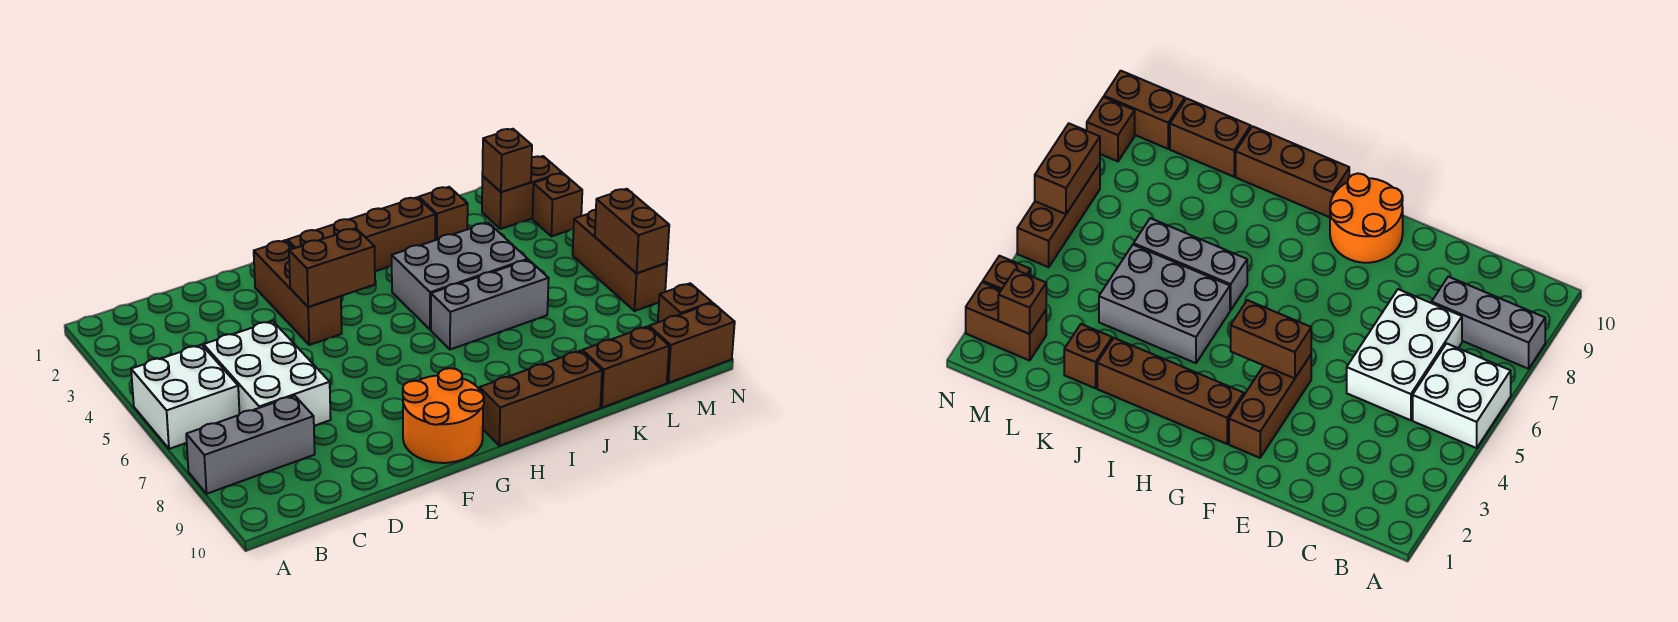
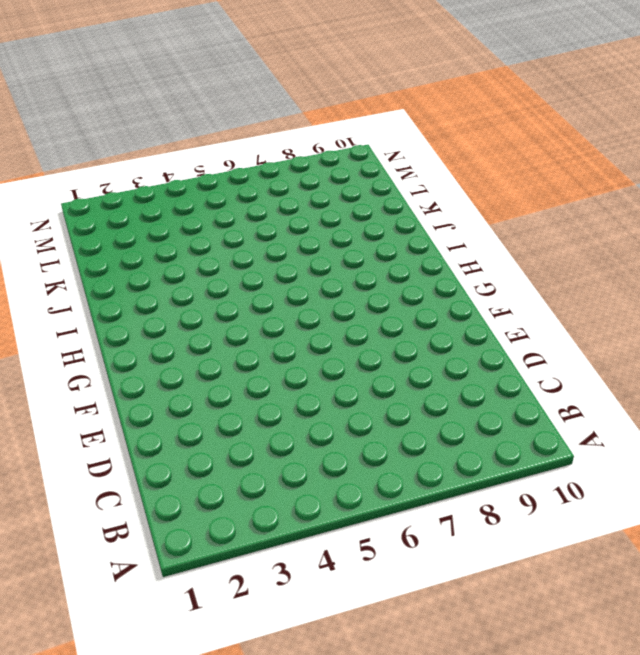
none -> white brick A5:B6 level 1
none -> grey brick A8:C8 level 1
none -> white brick C5:D7 level 1

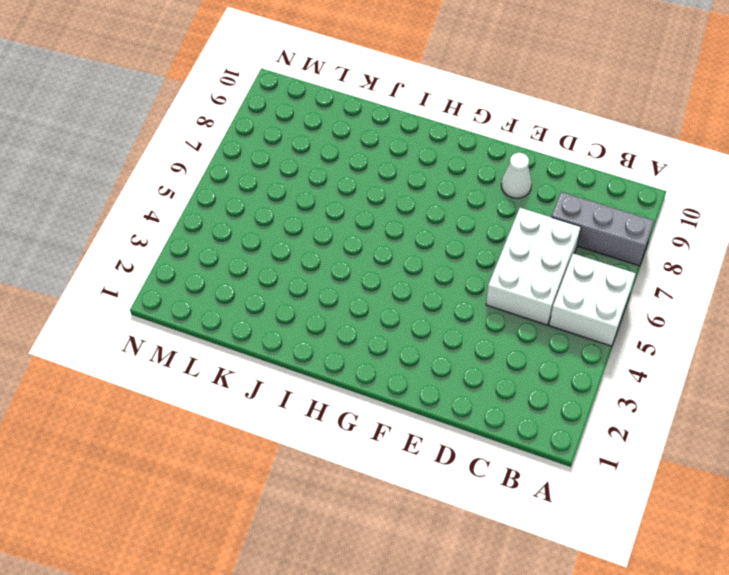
white cone E9 level 1 -> none
none -> brown brick F2:F4 level 1
none -> orange round brick F9:G10 level 1
none -> brown brick G2:J2 level 1

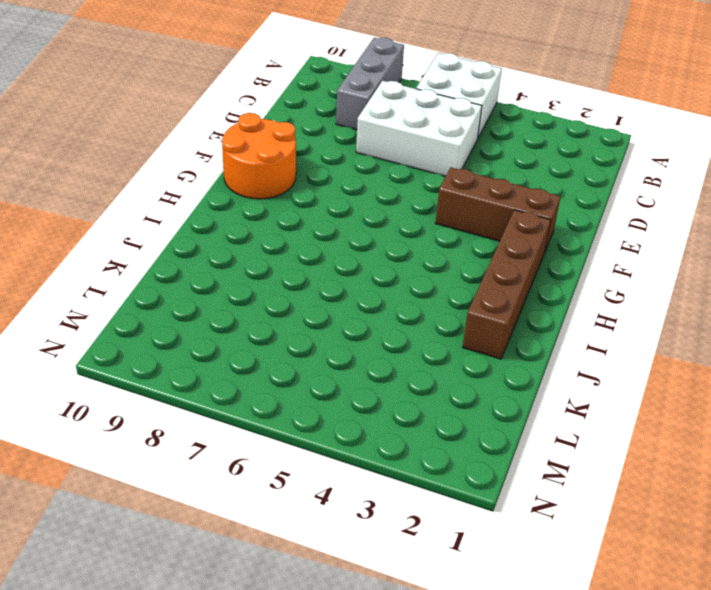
none -> brown brick H10:J10 level 1
none -> grey brick I4:K5 level 1
none -> grey brick I6:K6 level 1

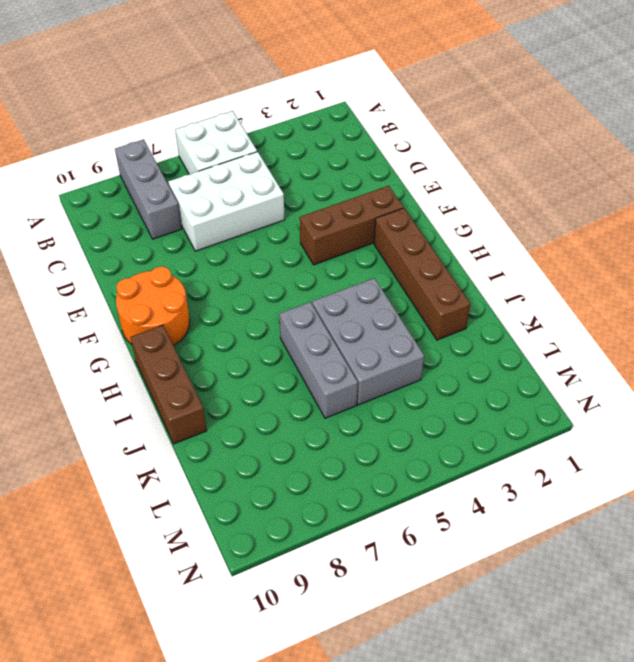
none -> brown brick K2 level 1
none -> brown brick K10:L10 level 1
none -> brown brick M2:N2 level 1

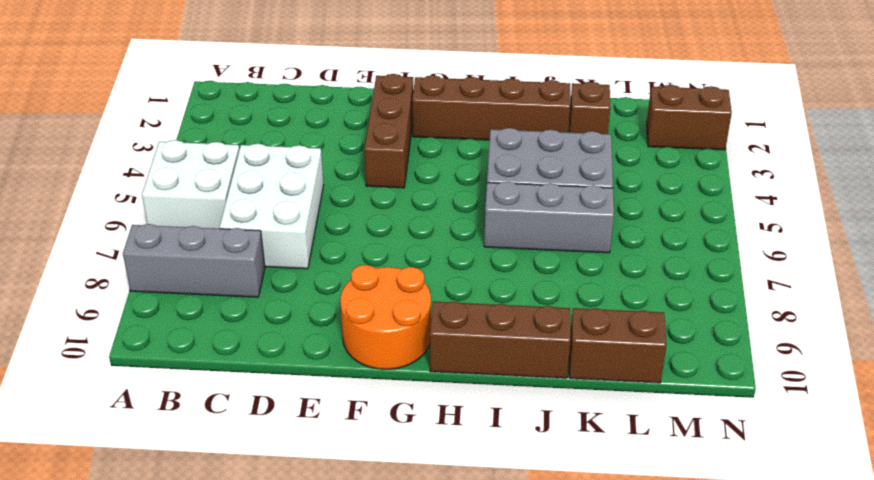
none -> brown brick M10:N10 level 1
none -> brown brick N3 level 1
none -> brown brick N5:N7 level 1

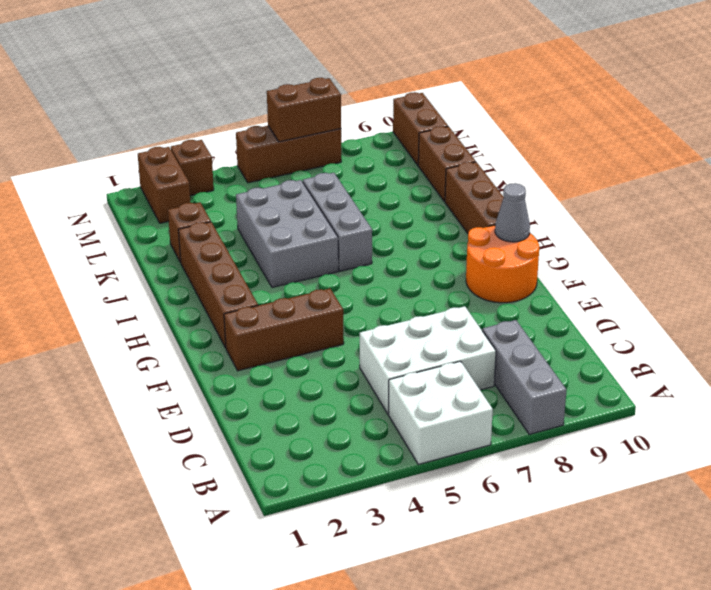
grey cone G10 level 2 -> none
none -> brown brick N9 level 1
none -> brown brick F4:G4 level 2
none -> brown brick M2 level 2

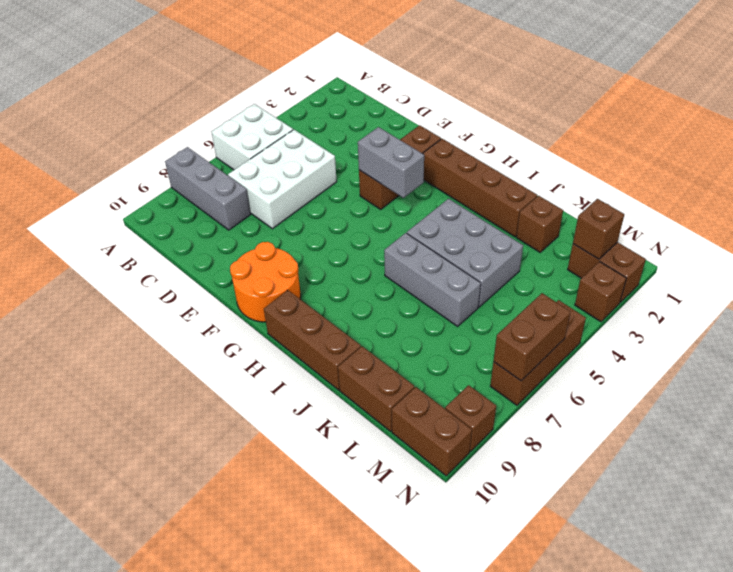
grey brick F4:G4 level 2 -> brown brick F4:G4 level 2

